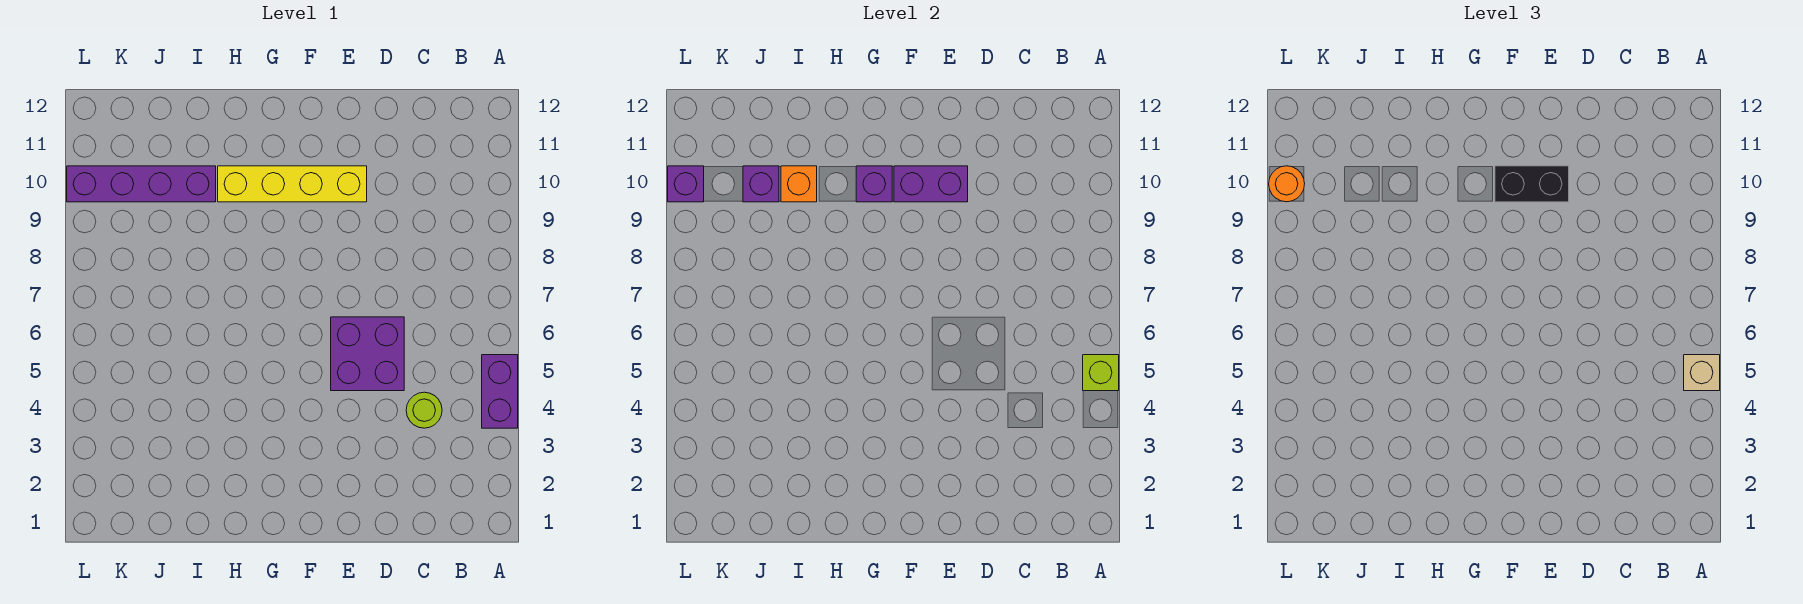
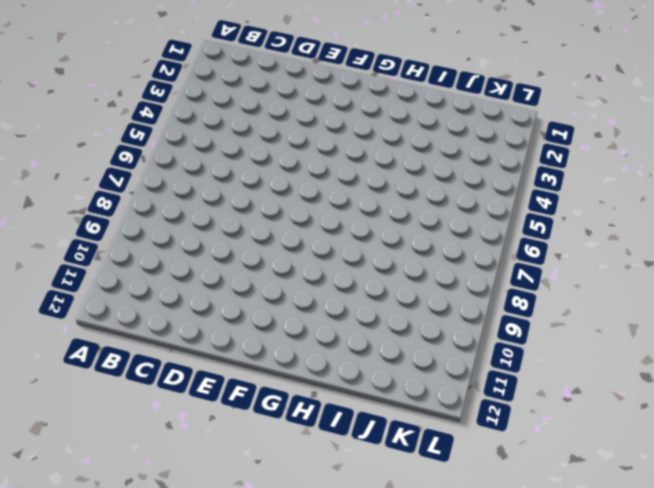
none -> purple brick A4:A5 level 1
none -> lime round brick C4 level 1
none -> purple brick D5:E6 level 1

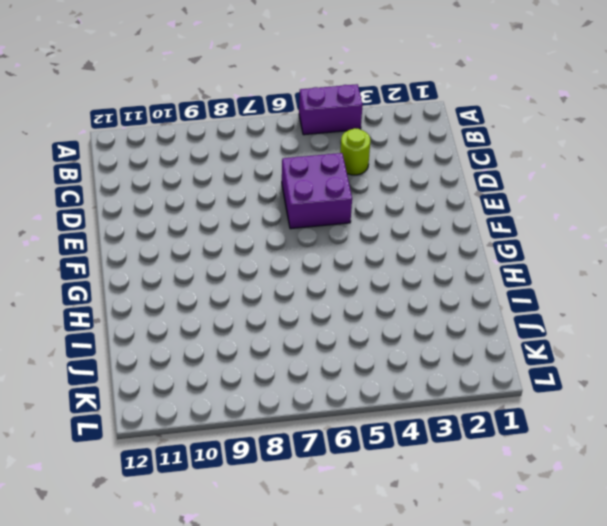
none -> yellow brick E10:H10 level 1
none -> purple brick I10:L10 level 1
none -> lime brick A5 level 2

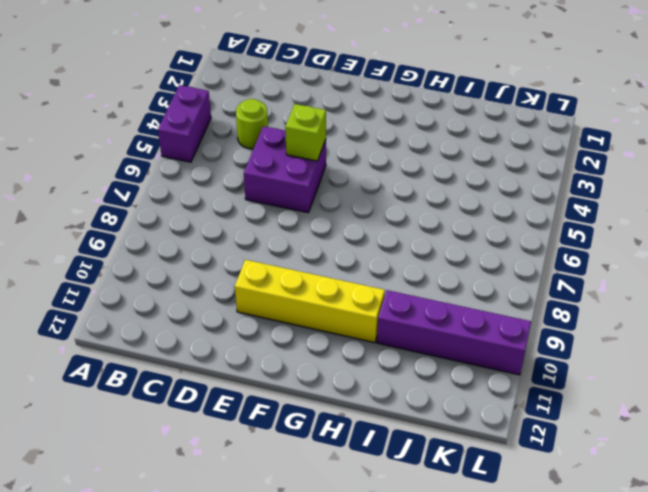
lime brick E5 level 2 -> lime brick A5 level 2
none -> purple brick E10:F10 level 2
none -> purple brick G10 level 2
none -> orange brick I10 level 2

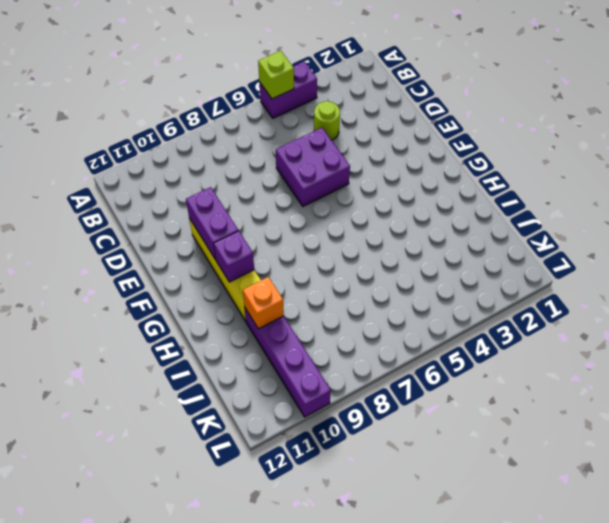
none -> purple brick J10 level 2
none -> purple brick L10 level 2
none -> tan brick A5 level 3

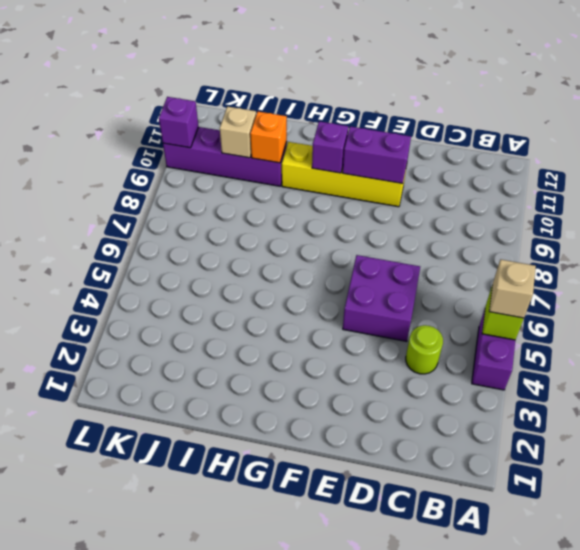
tan brick J10 level 2 -> purple brick J10 level 2
none -> black brick E10:F10 level 3
none -> orange round brick L10 level 3

